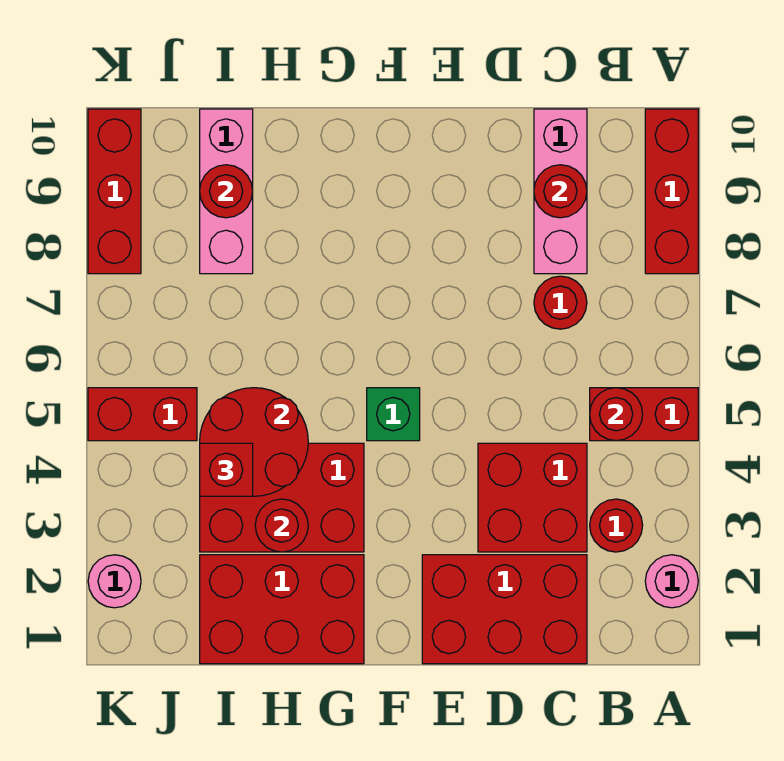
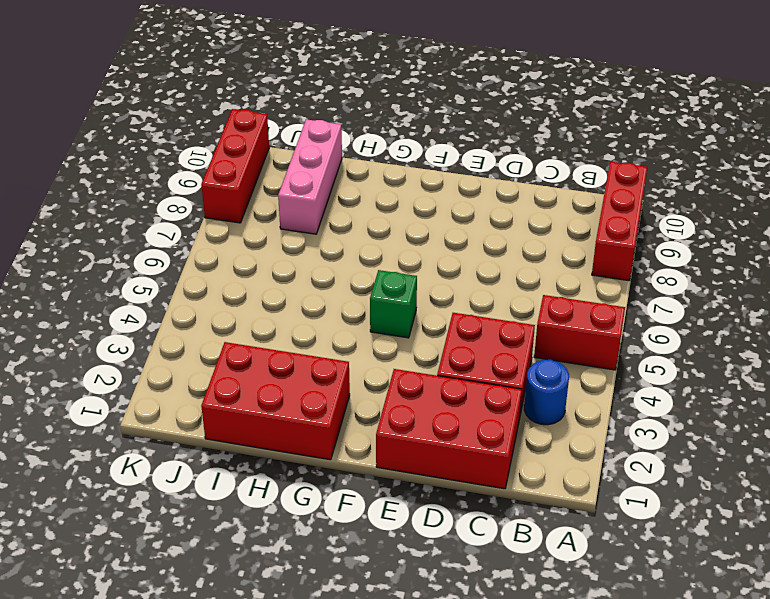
blue round brick B3 level 1 -> red round brick B3 level 1
none -> pink round brick A2 level 1
none -> red round brick C7 level 1
none -> pink brick C8:C10 level 1

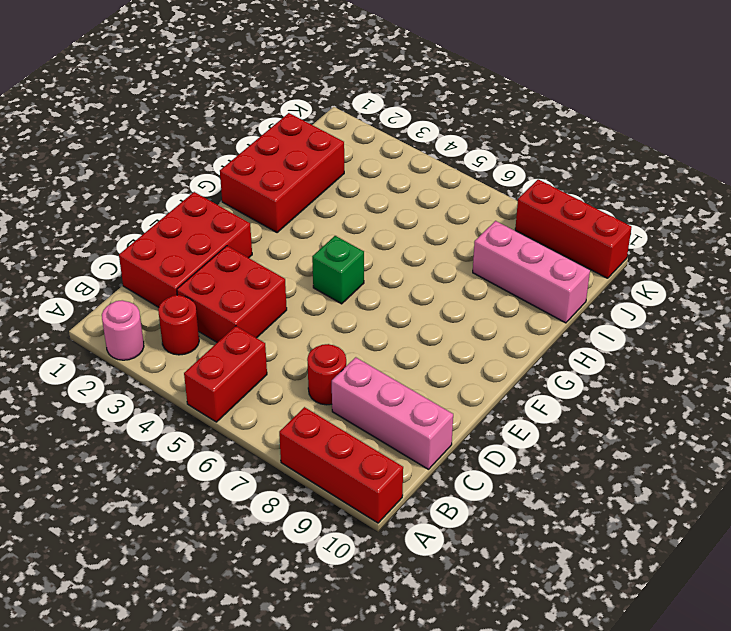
none -> red brick G3:I4 level 1
none -> red brick J5:K5 level 1
none -> pink round brick K2 level 1

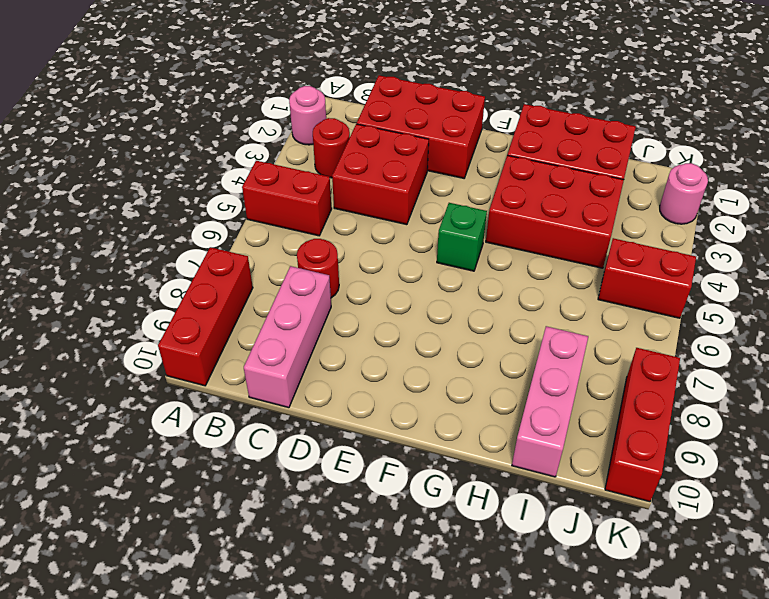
none -> red round brick B5 level 2
none -> red round brick C9 level 2
none -> red round brick H3 level 2

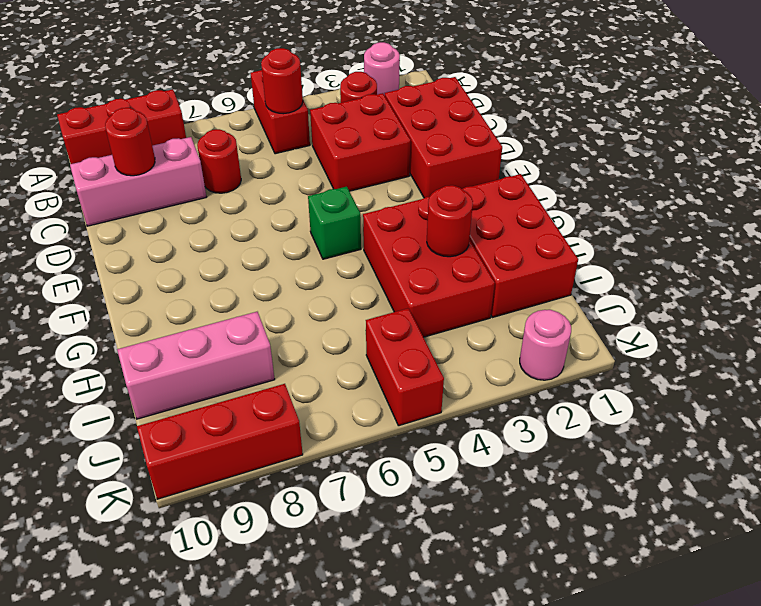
none -> red round brick H4:I5 level 2
none -> red round brick I9 level 2
none -> red brick I4 level 3

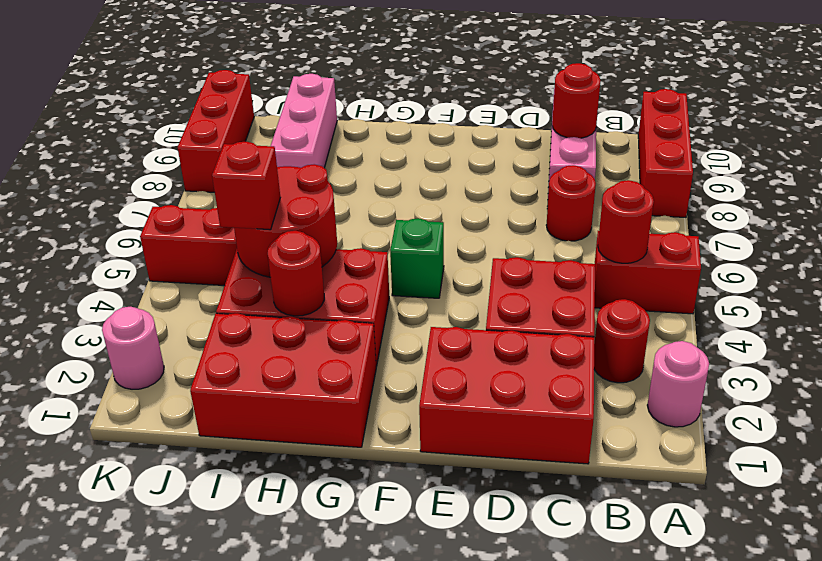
none -> red round brick I9 level 2

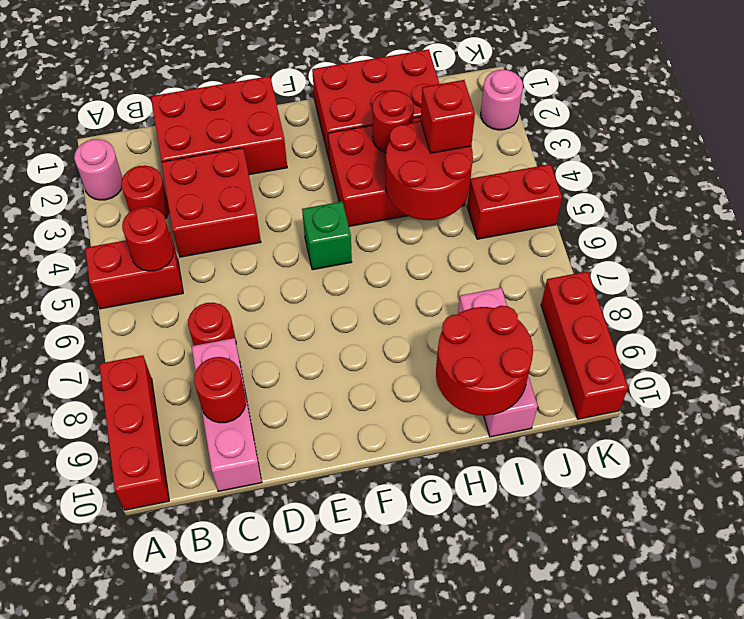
red round brick H9:I10 level 2 -> red round brick I9 level 2

